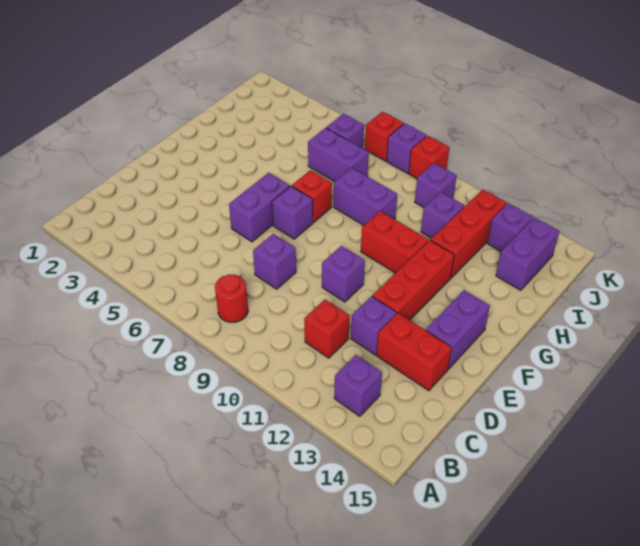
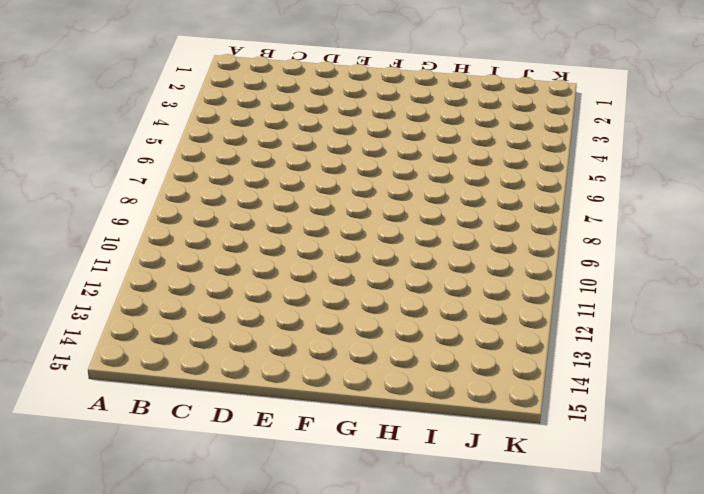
none -> red round brick B8 level 1
none -> purple brick B13 level 1
none -> red brick C11 level 1

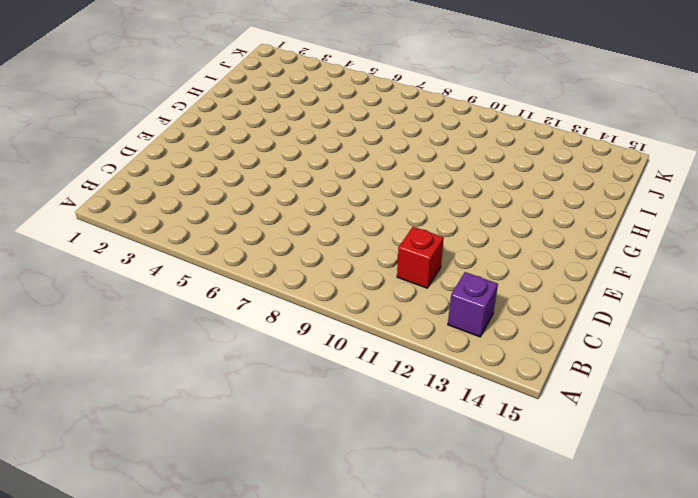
none -> red round brick B8 level 1
none -> purple brick D8 level 1
none -> purple brick D12 level 1

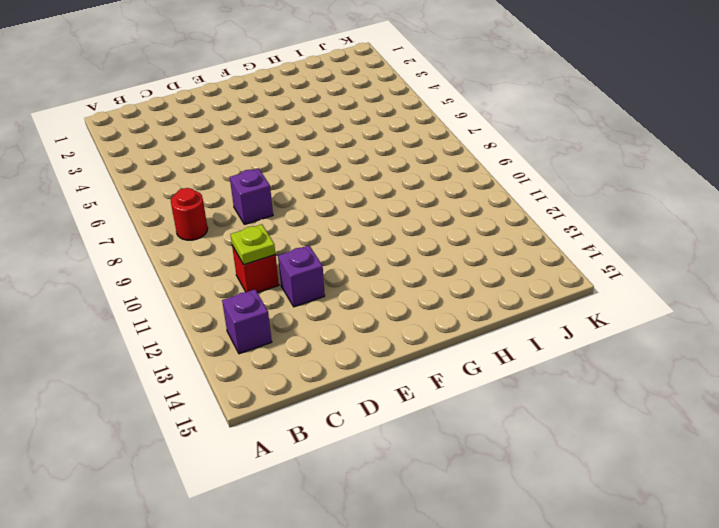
lime plate C11 level 2 -> none
none -> red brick D13:D14 level 1
none -> purple brick E6:F6 level 1
none -> purple brick E10 level 1

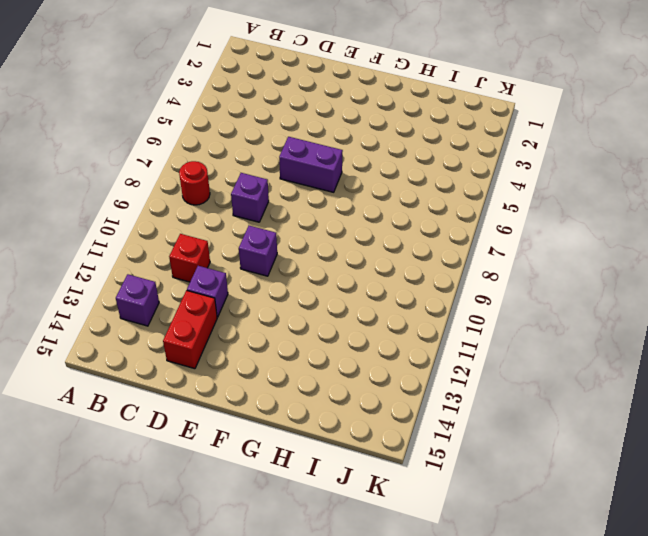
none -> red brick E12:G12 level 1
none -> purple brick E14:F14 level 1
none -> purple brick F7 level 1

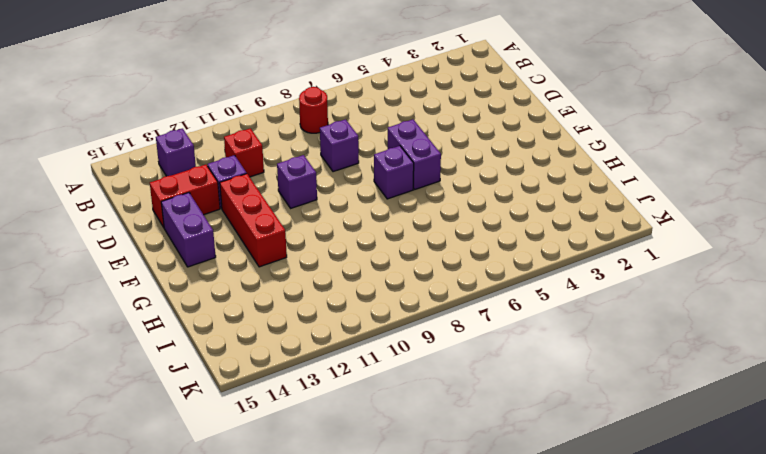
none -> red brick G7 level 1
none -> red brick G10:G11 level 1
none -> purple brick H8:H9 level 1

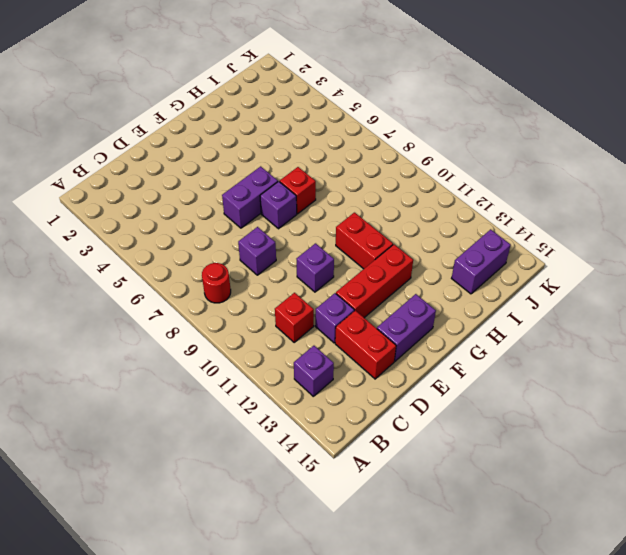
none -> purple brick H8:H9 level 1
none -> red brick H12:J12 level 1
none -> purple brick I6:I7 level 1

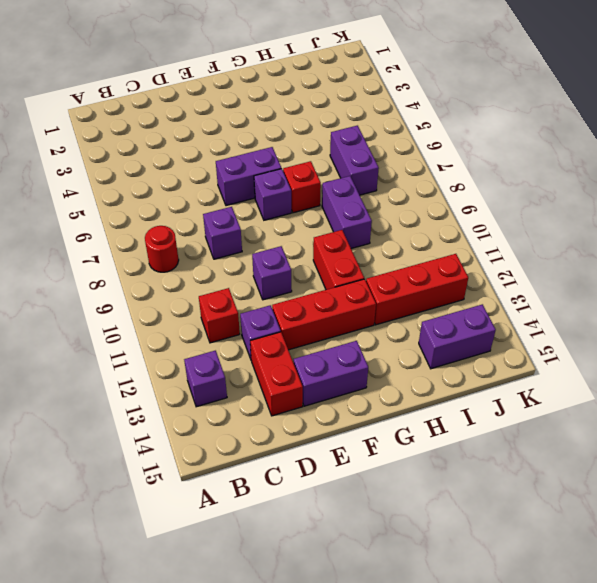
none -> purple brick I11 level 1
none -> purple brick J6 level 1
none -> purple brick J10 level 1

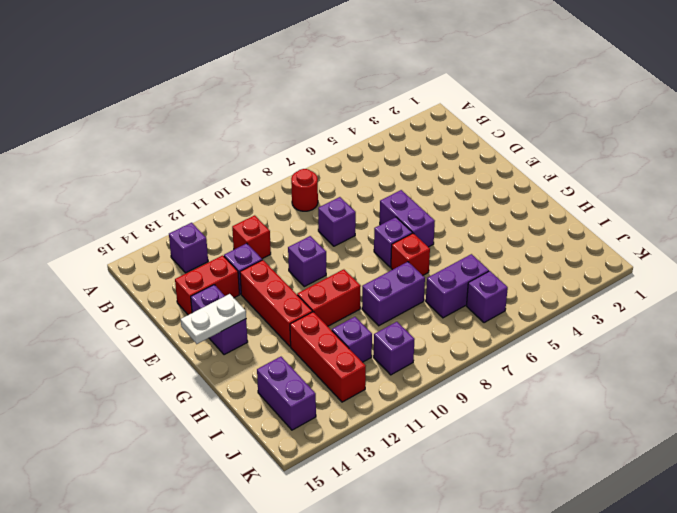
white plate F14:F15 level 2 -> none
none -> purple brick J13 level 1
none -> red brick K7 level 1
none -> purple brick K8 level 1

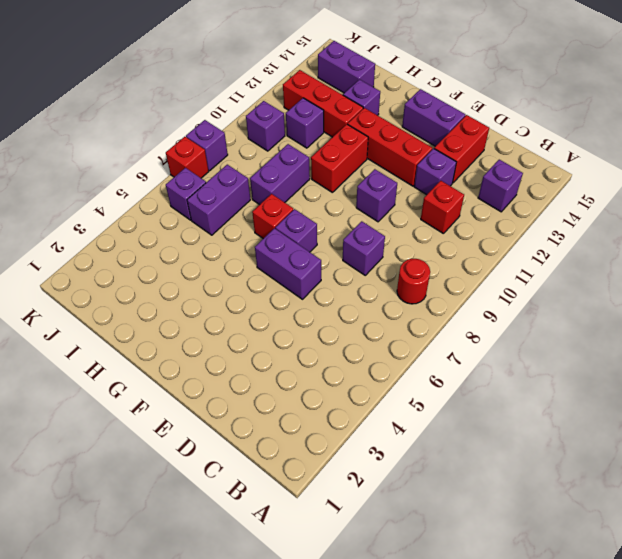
purple brick H13 level 1 -> purple brick J13 level 1
none -> red brick K9 level 1

